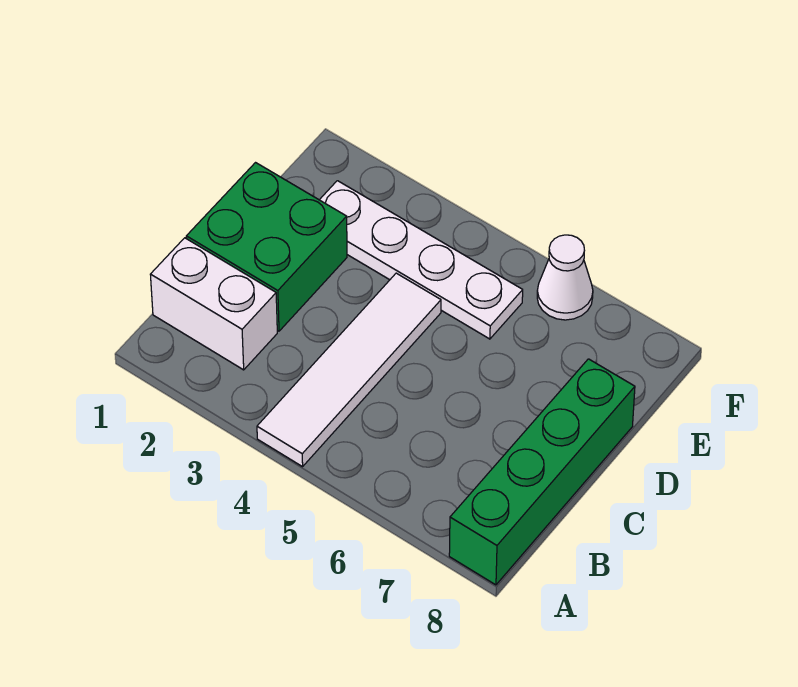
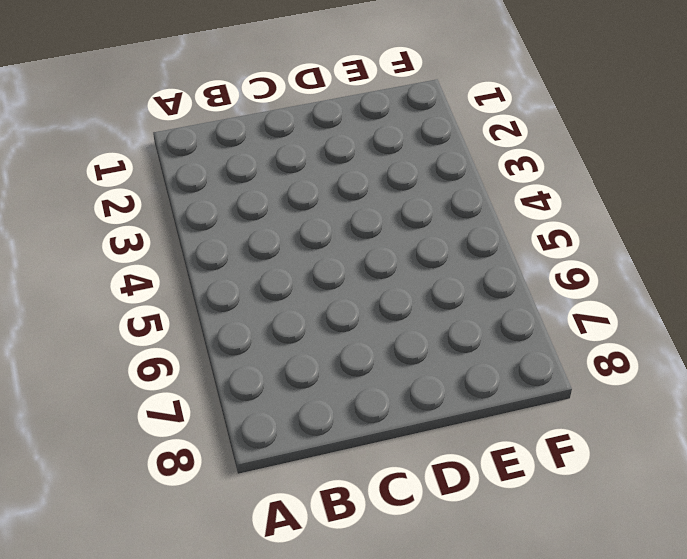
none -> white tile A4:D4 level 1
none -> green brick A8:D8 level 1

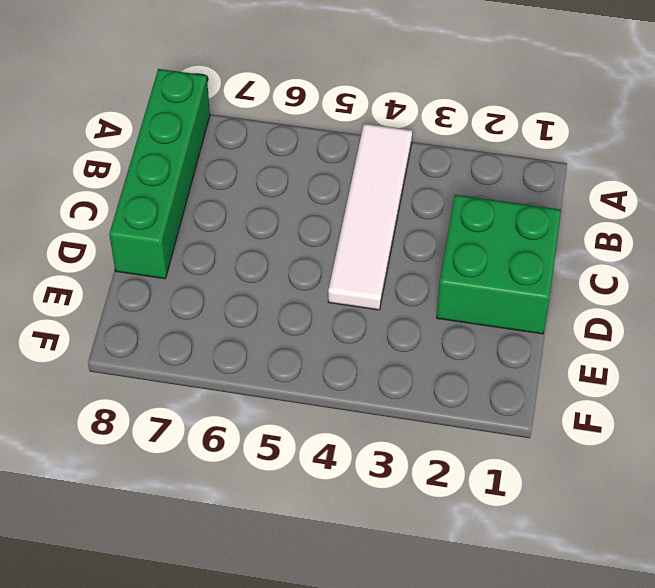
none -> white brick B1:B2 level 1
none -> white plate E2:E5 level 1

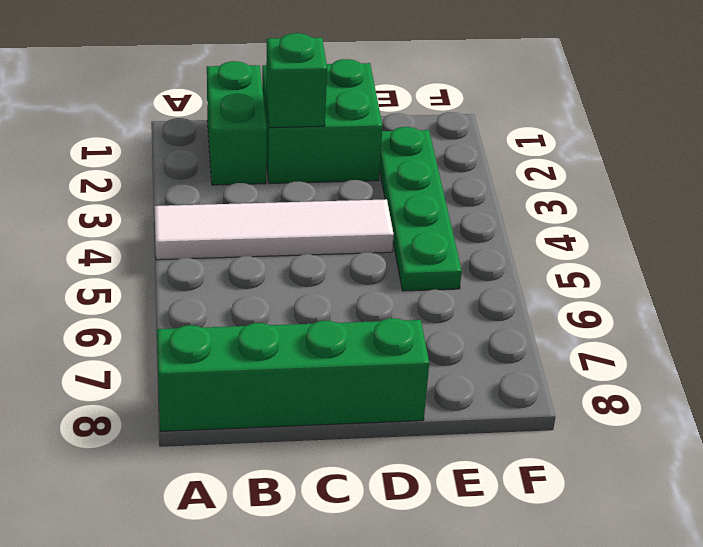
green brick B1:B2 level 1 -> white brick B1:B2 level 1
green brick C2 level 2 -> none
green plate E2:E5 level 1 -> white plate E2:E5 level 1
none -> white cone F6 level 1

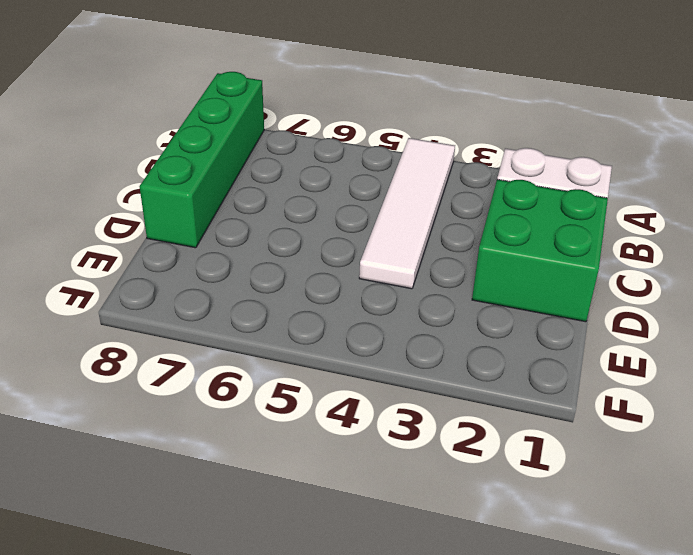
none -> white plate E2:E5 level 1
none -> white cone F6 level 1

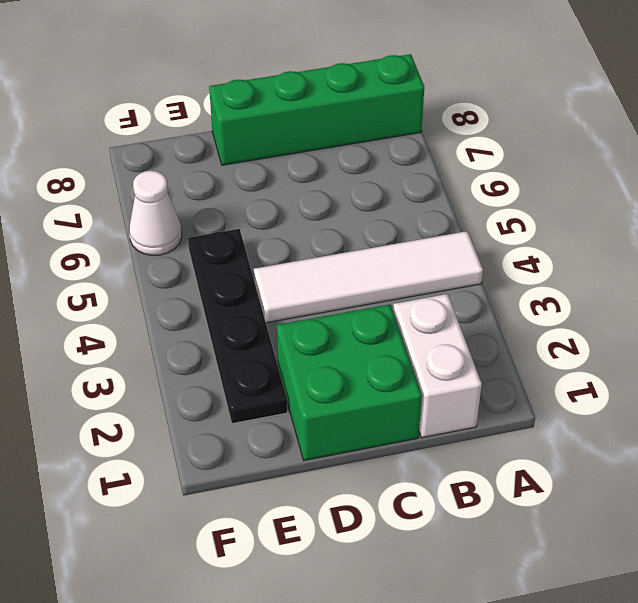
black plate E2:E5 level 1 -> white plate E2:E5 level 1

